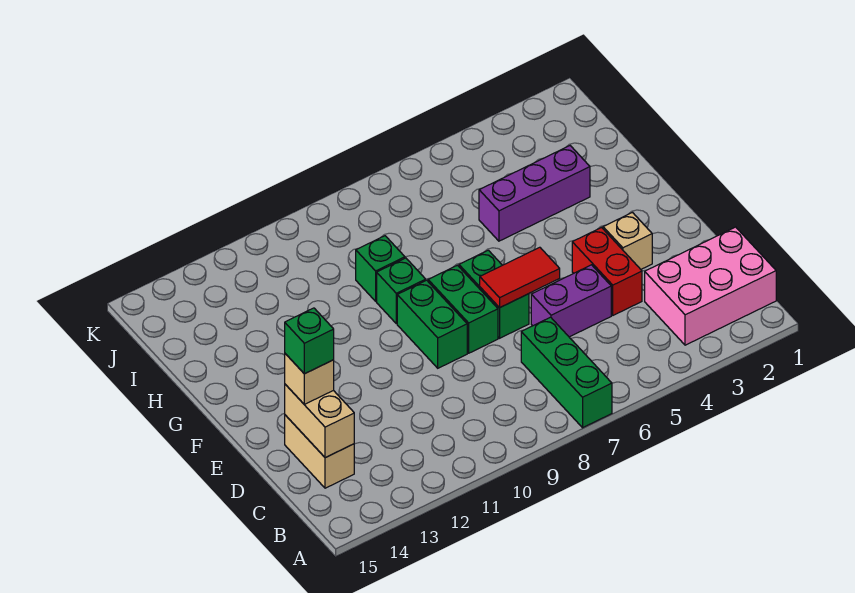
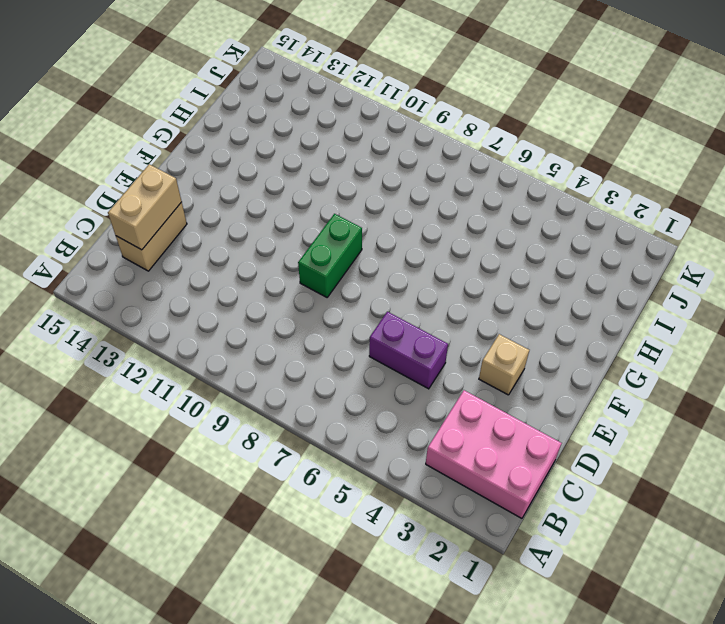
none -> green brick A7:C7 level 1
none -> red brick D4:E4 level 1
none -> green brick E7:F7 level 1

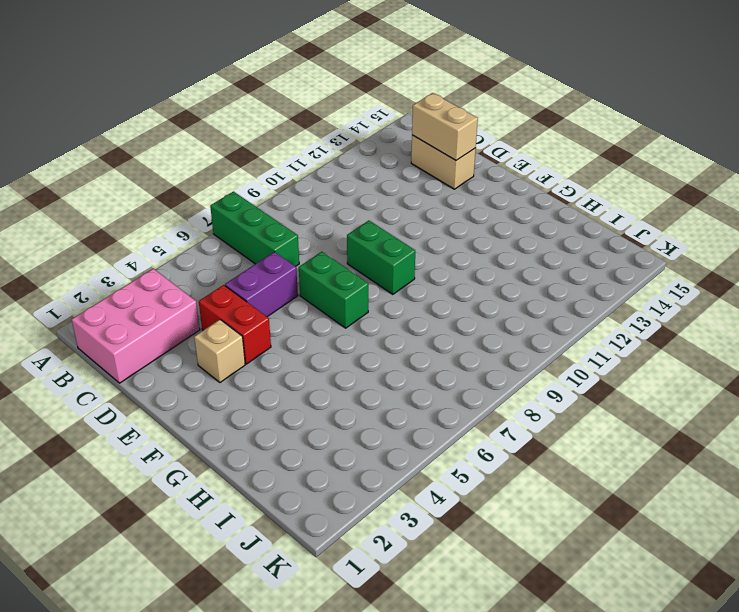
none -> green brick E8:F8 level 1
none -> green brick G9 level 1
none -> purple brick H3:H5 level 1

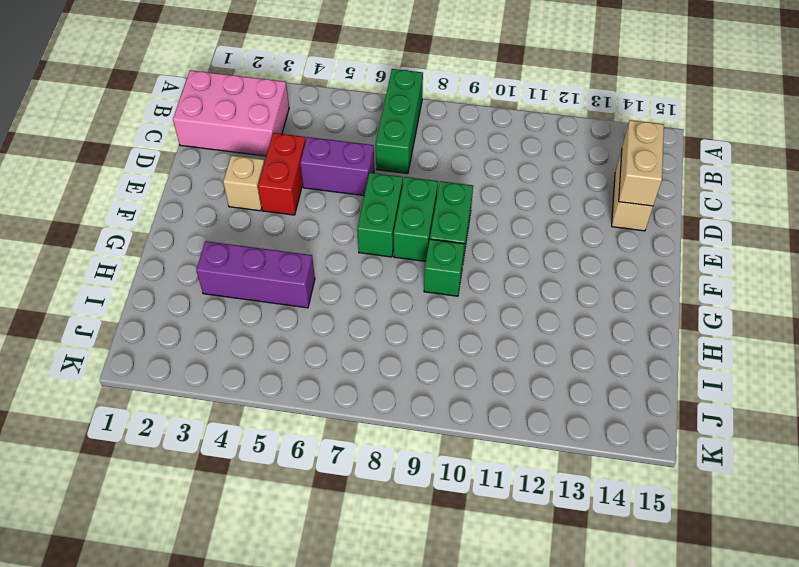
none -> green brick H9 level 1
none -> red tile E6:E7 level 2
none -> tan brick D14 level 3

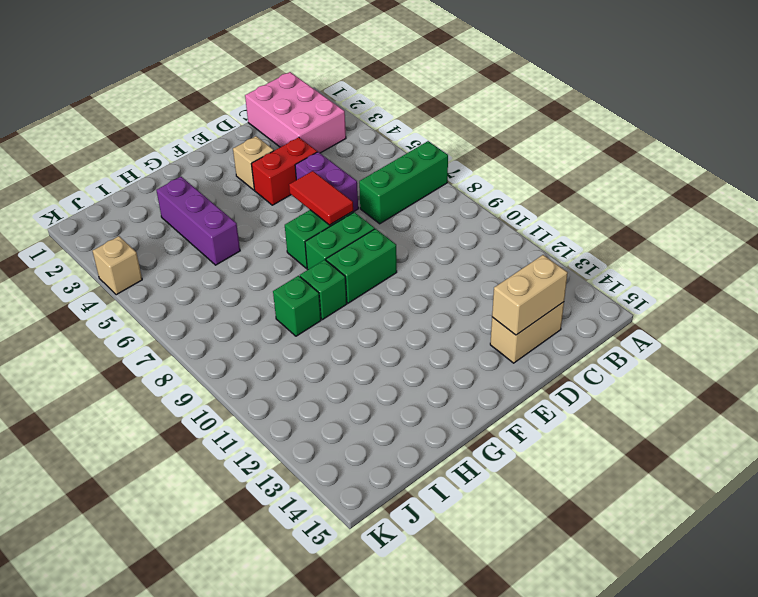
tan brick K4 level 1 -> tan brick D14 level 3
none -> green brick D14 level 4

